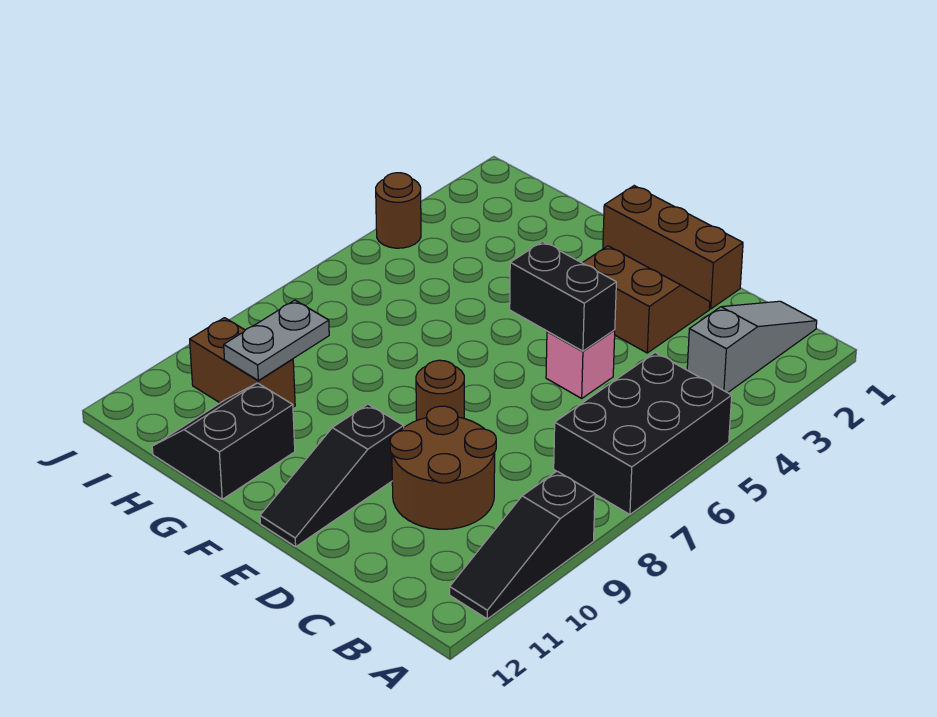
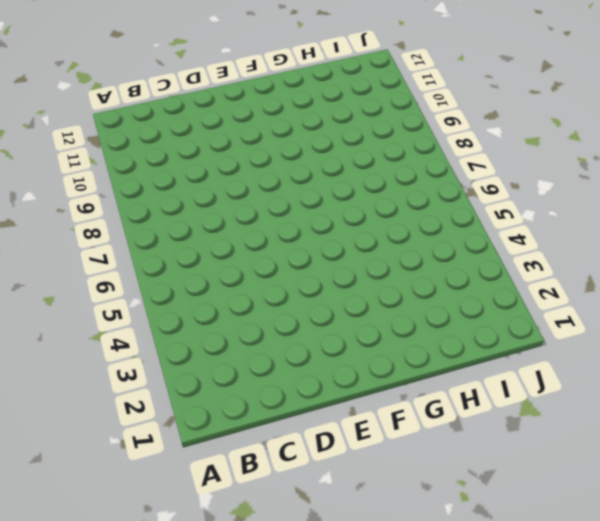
none -> black brick A5:B7 level 1
none -> black slope A9:A11 level 1 top 9
none -> grey slope B1:B3 level 1 top 3

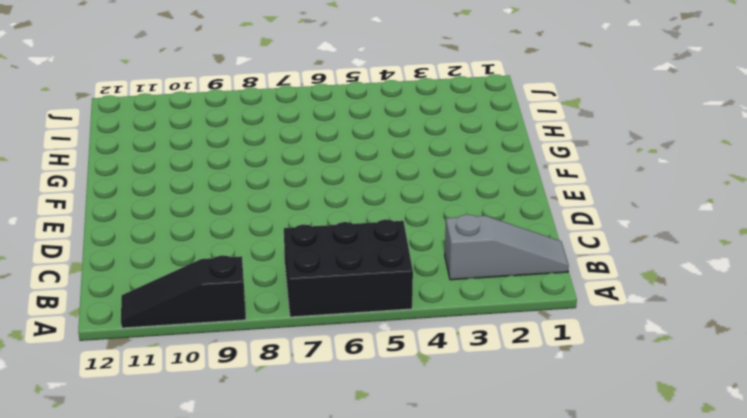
none -> brown round brick C9:D10 level 1
none -> brown brick D1:F1 level 1
none -> brown slope D2:E3 level 1 top 3

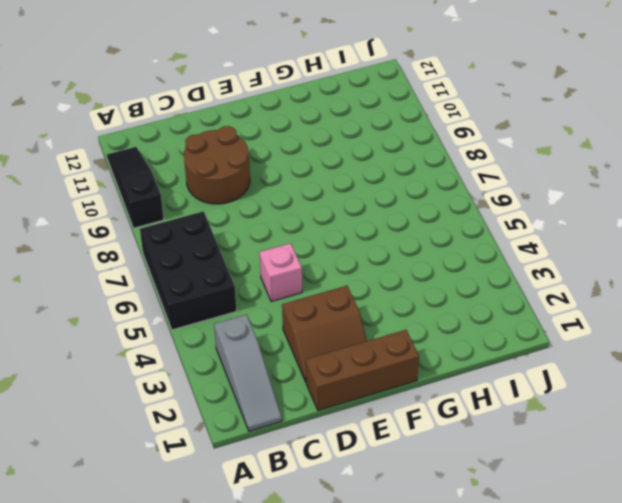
none -> brown round brick E8 level 1
none -> black slope E10:E12 level 1 top 10
none -> black slope G11:H12 level 1 top G

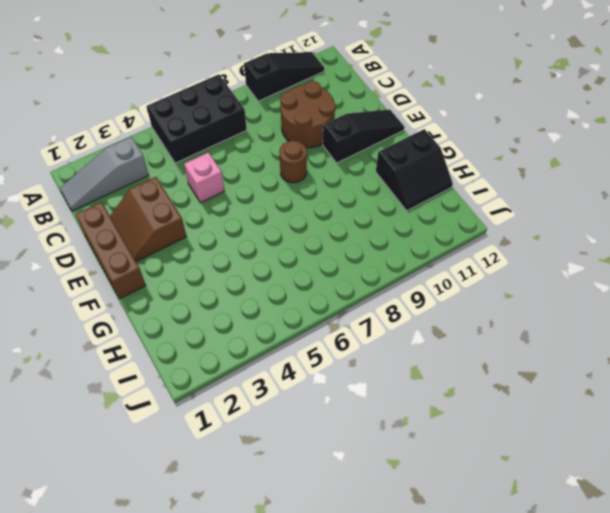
none -> brown brick H10:I10 level 1
none -> brown round brick J4 level 1
none -> black brick D5:E5 level 2

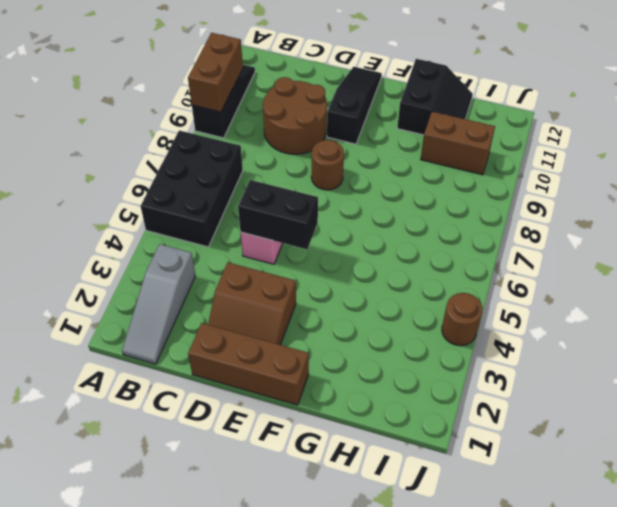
brown brick A9:A10 level 2 -> none
none -> grey plate H9:H10 level 2

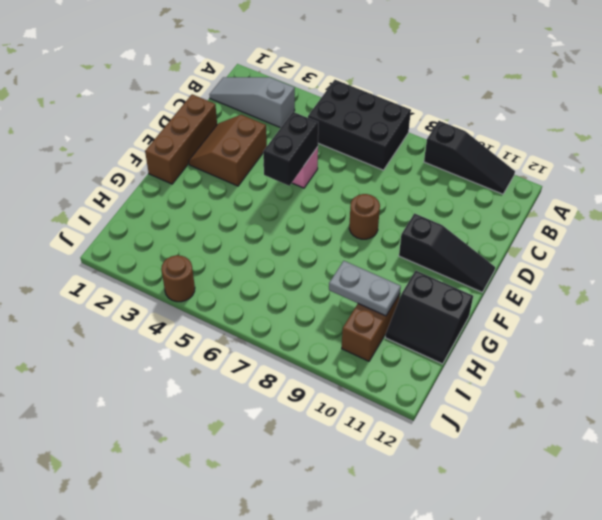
none -> brown round brick C9:D10 level 1

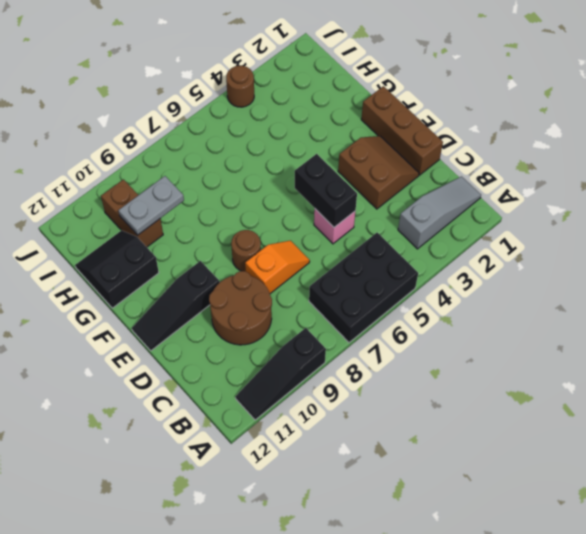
orange slope D7:D8 level 1 top 8 -> none

